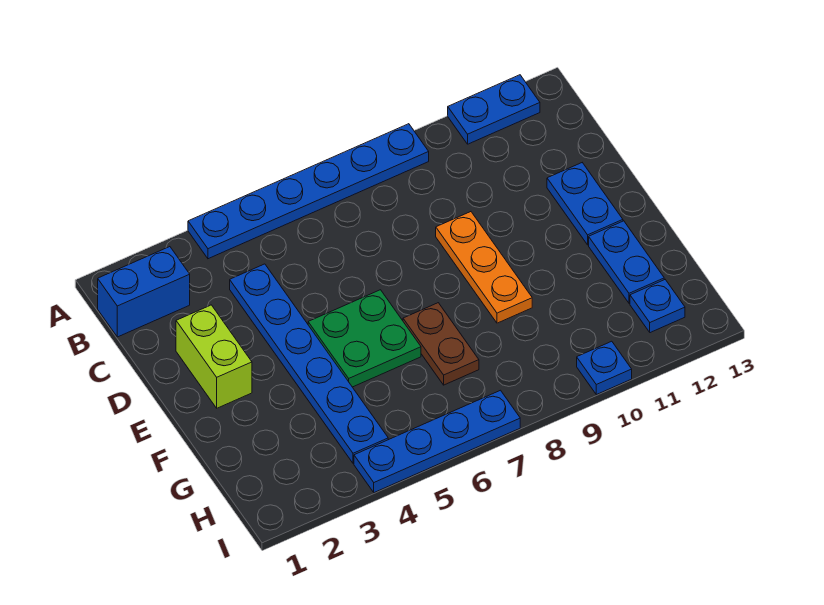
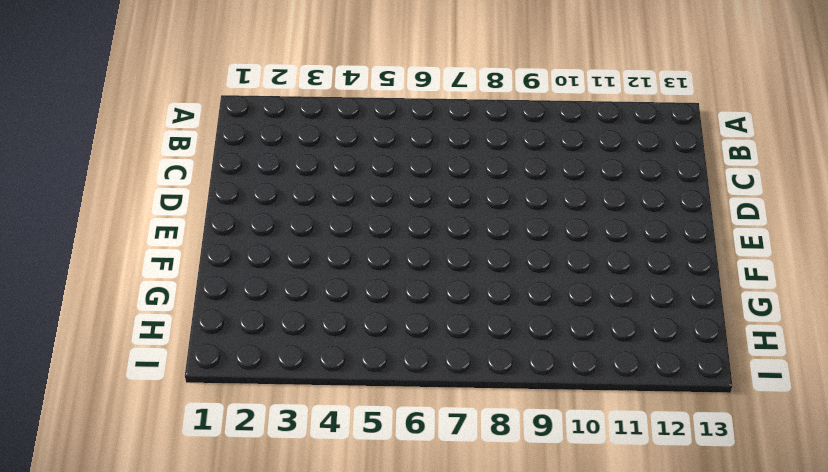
none -> blue plate A4:A9 level 1
none -> blue plate A11:A12 level 1
none -> blue brick B1:B2 level 1

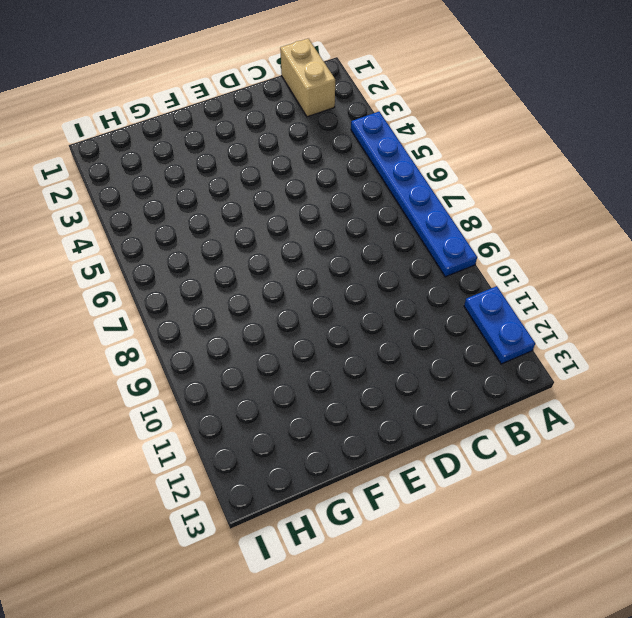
tan brick B1:B2 level 1 -> blue brick B1:B2 level 1
none -> blue plate C4:H4 level 1
none -> lime brick D2:E2 level 1
none -> orange plate D9:F9 level 1

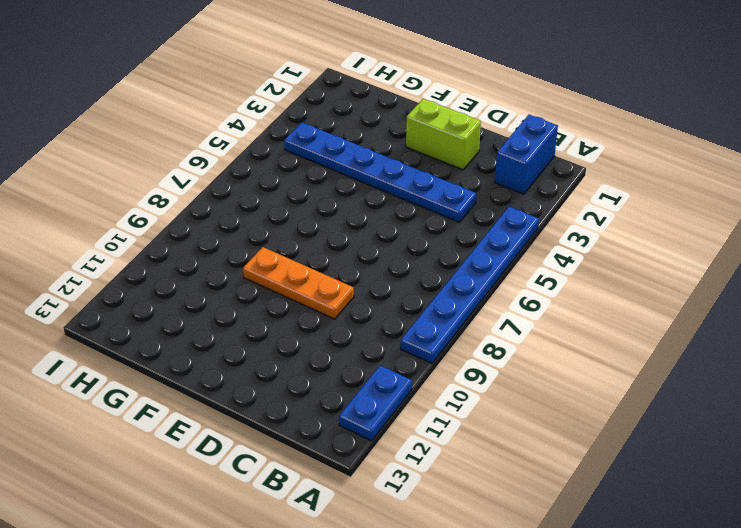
none -> blue plate D12:E12 level 1
none -> green plate E5:F6 level 1
none -> brown plate F7:G7 level 1

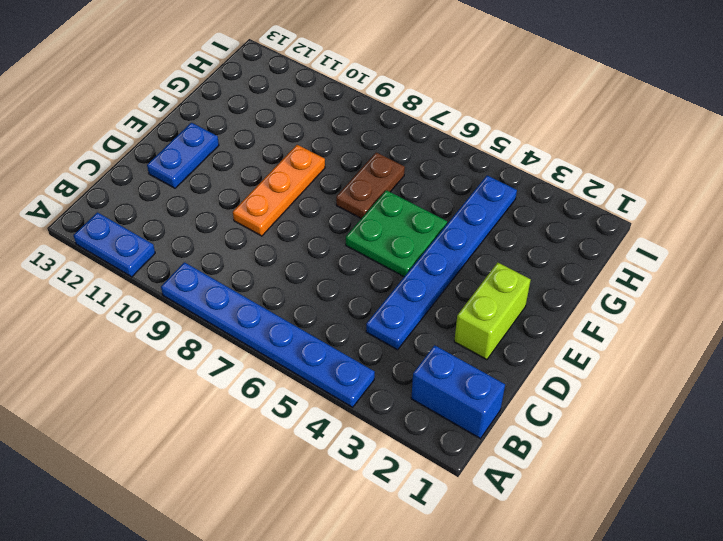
none -> blue plate F12:G12 level 1
none -> blue plate H12 level 1
none -> blue plate I4:I7 level 1

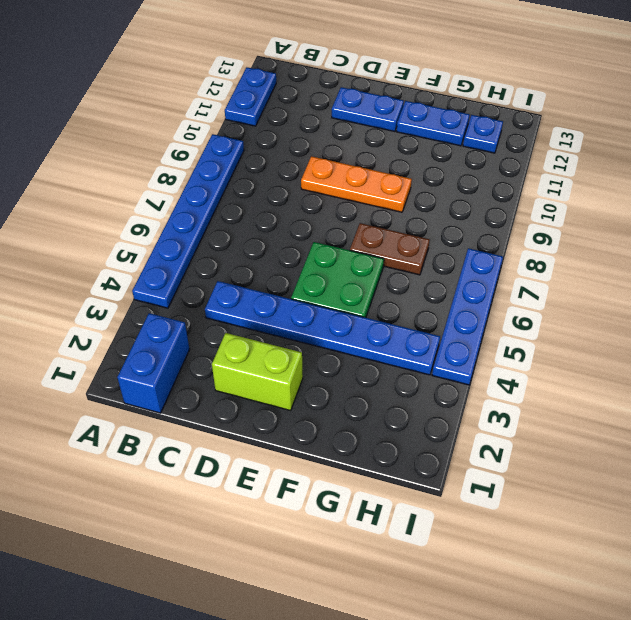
none -> blue plate I10 level 1

